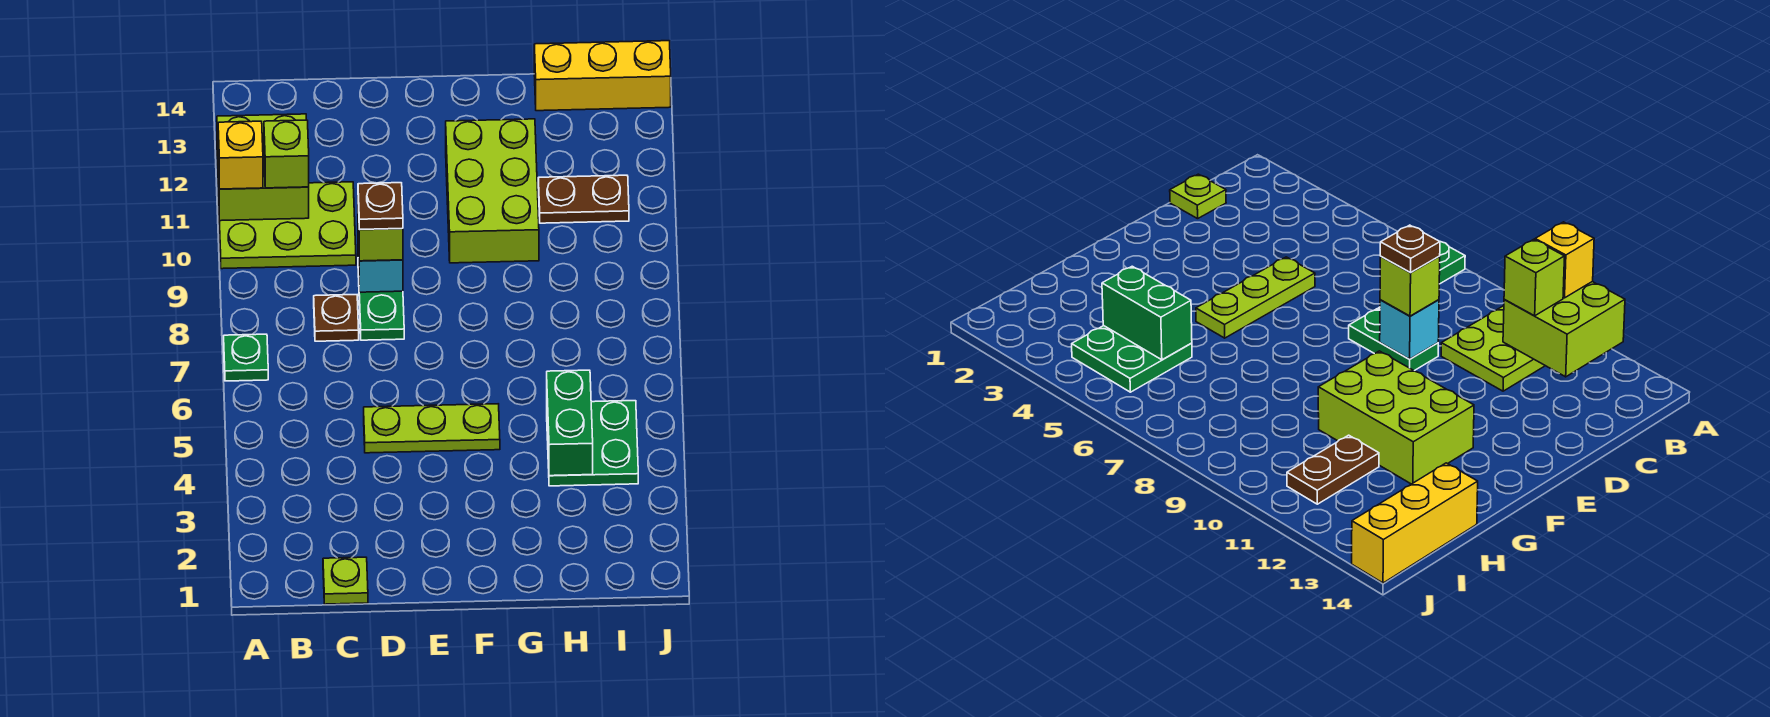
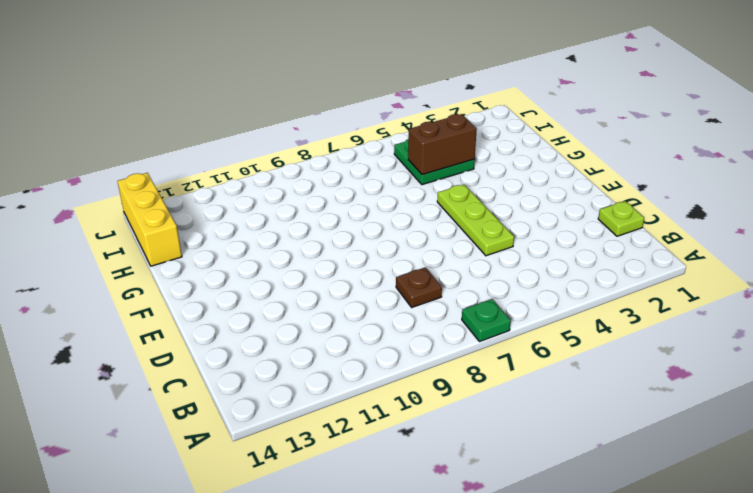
brown brick H4:H5 level 2 -> green brick H4:H5 level 2
none -> lime plate A10:C11 level 1
none -> green plate D8:D9 level 1
none -> lime brick F10:G12 level 1

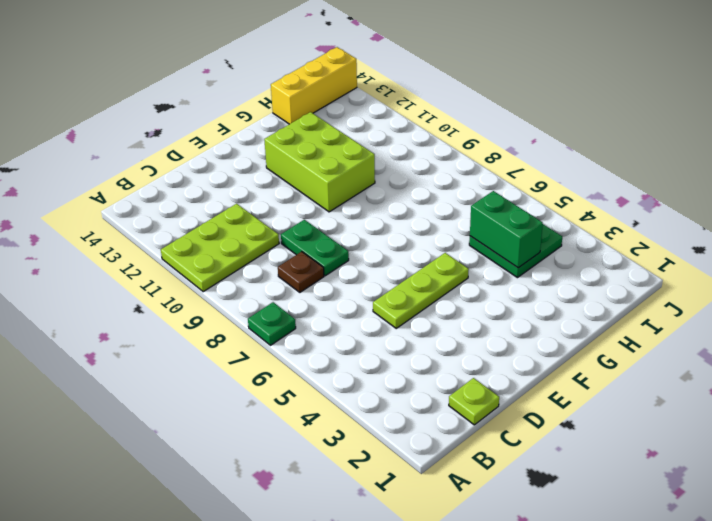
none -> brown plate H11:I11 level 1
none -> lime brick A11:B12 level 2
none -> cyan brick D9 level 2

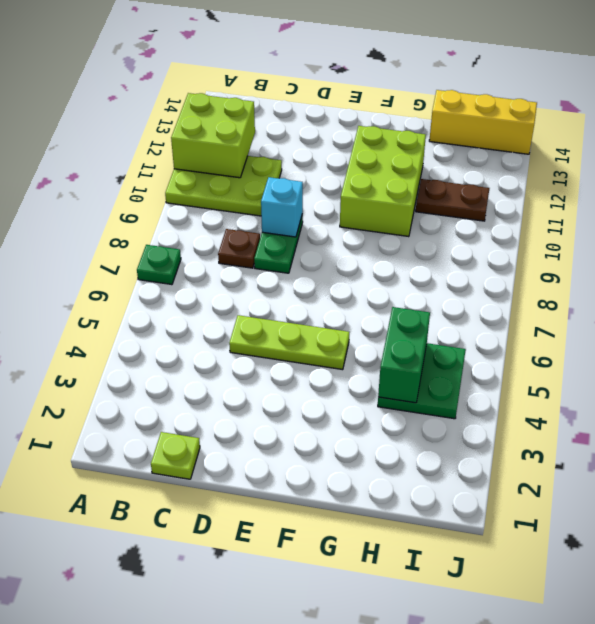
none -> yellow brick A11 level 3
none -> lime brick B11 level 3
none -> lime brick D9 level 3

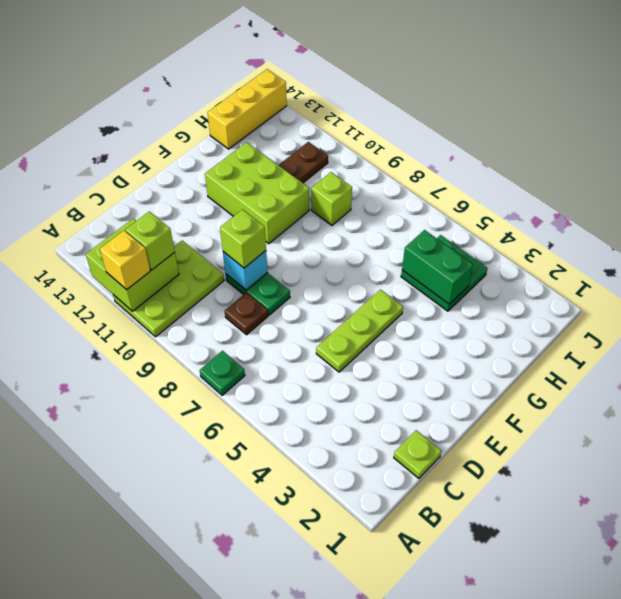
lime brick H9 level 1 -> none
none -> brown plate D9 level 4

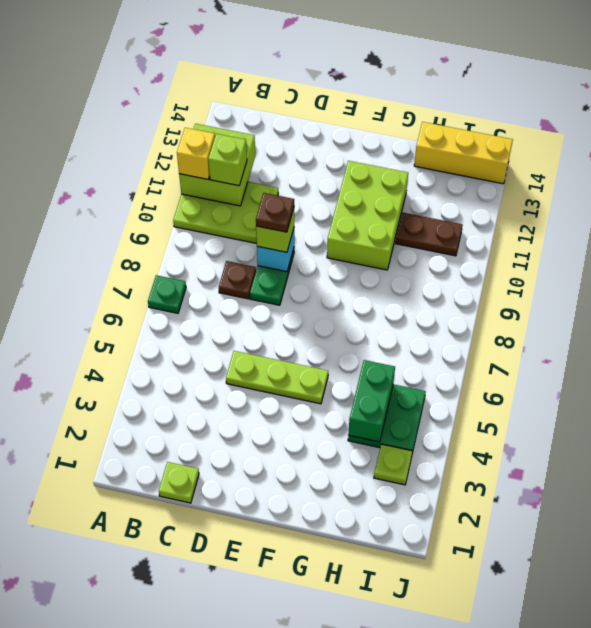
lime plate I3 level 1 -> none

